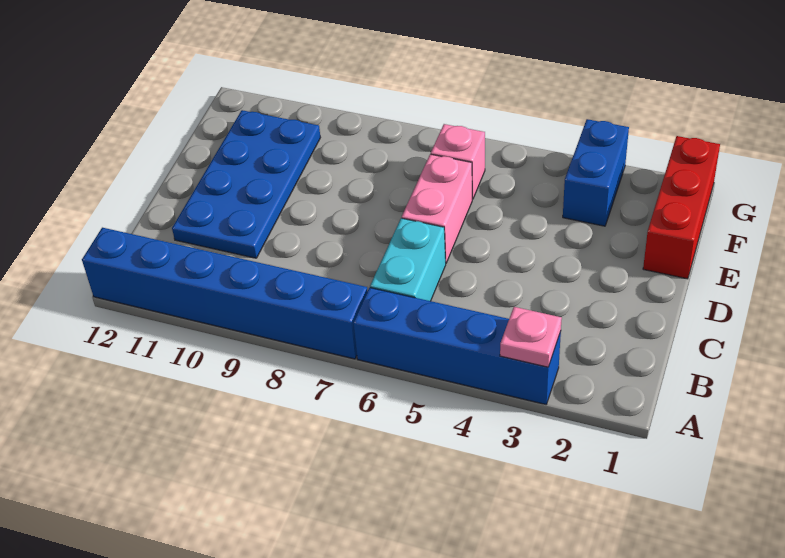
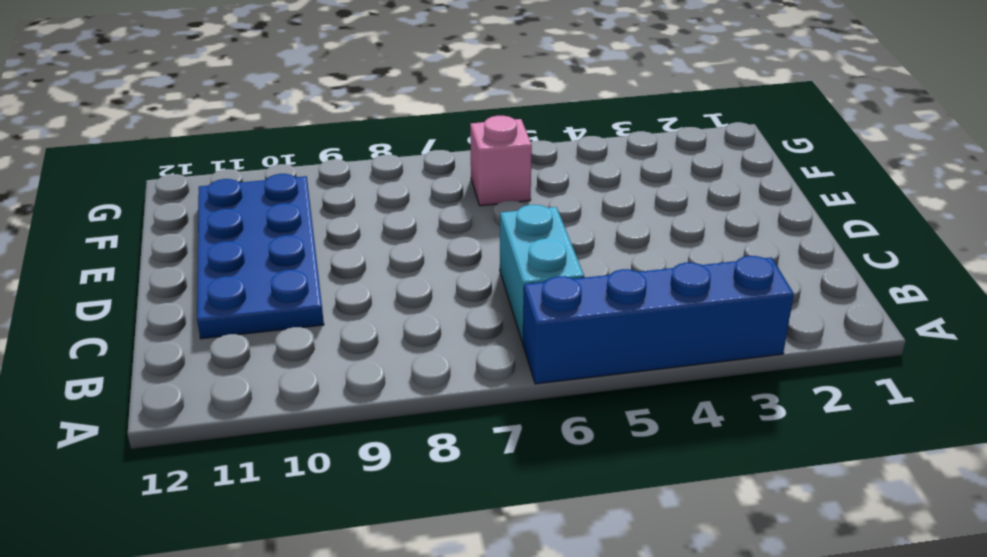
none -> blue brick A7:A12 level 1
none -> pink brick D6:E6 level 1

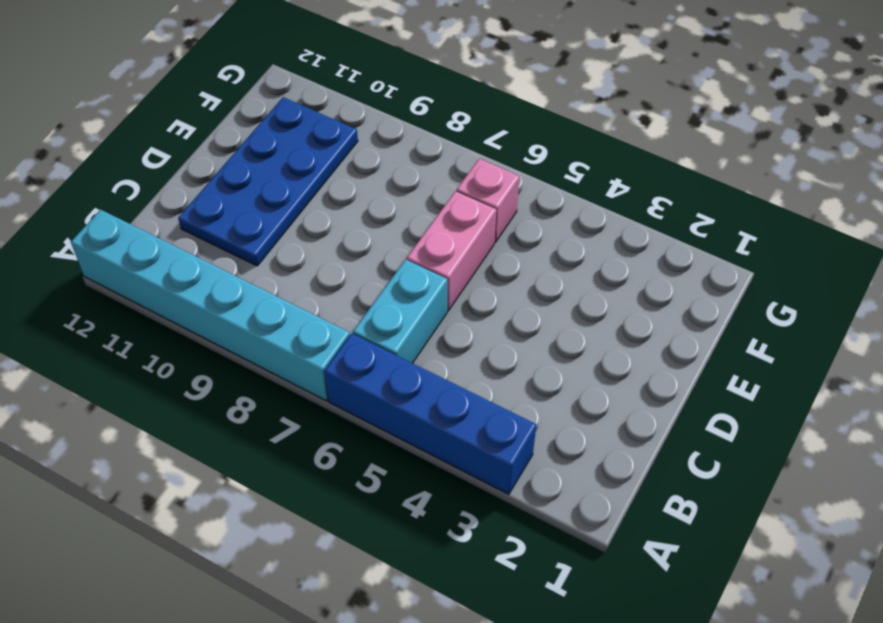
cyan brick A7:A12 level 1 -> blue brick A7:A12 level 1
none -> red brick E1:G1 level 1
none -> blue brick F3:G3 level 1

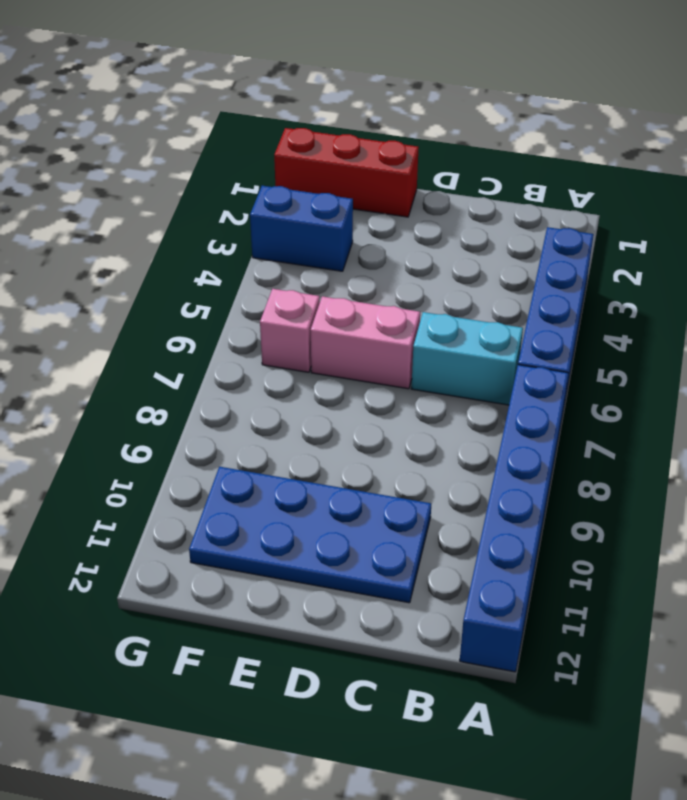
none -> pink plate A3 level 2

